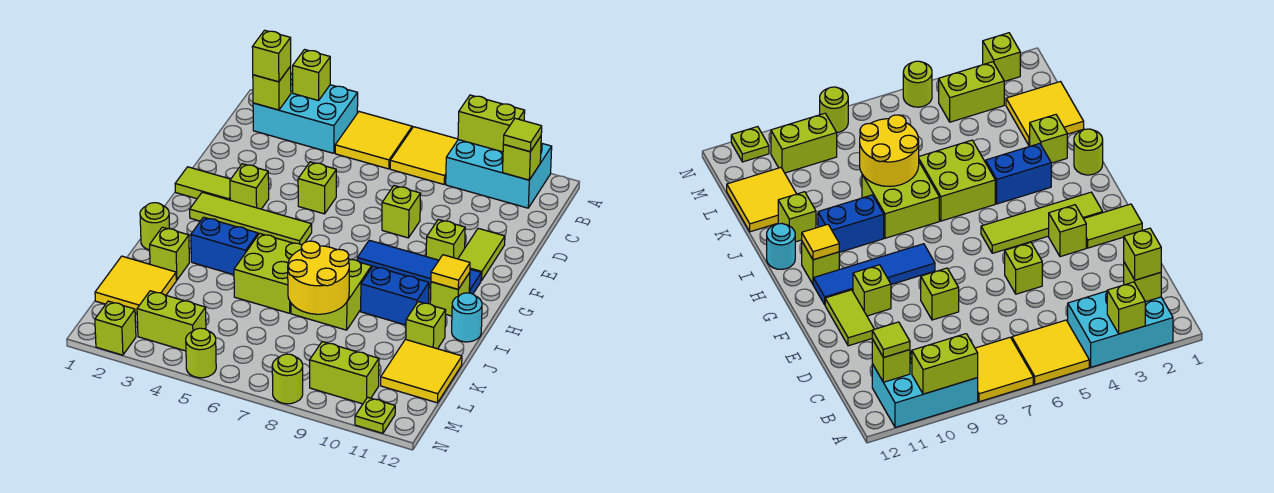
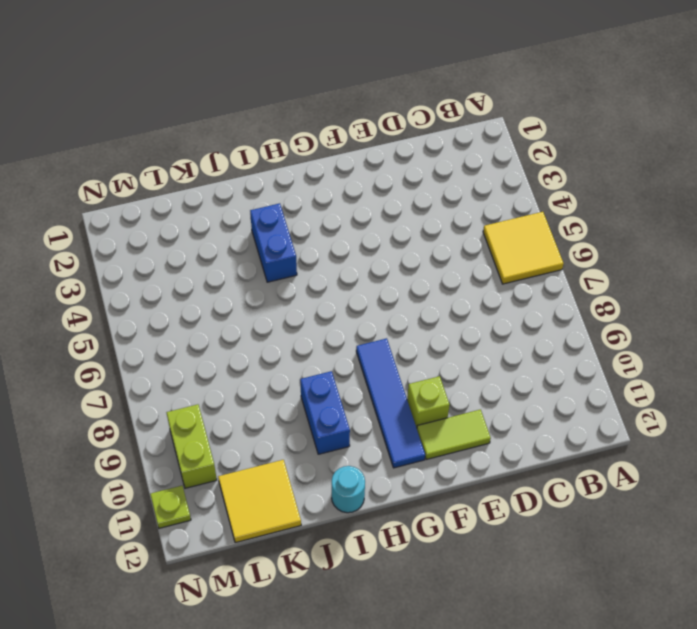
none -> cyan brick A2:B4 level 1
none -> yellow tile A7:B8 level 1
none -> cyan brick A9:B11 level 1
none -> lime brick E5 level 1

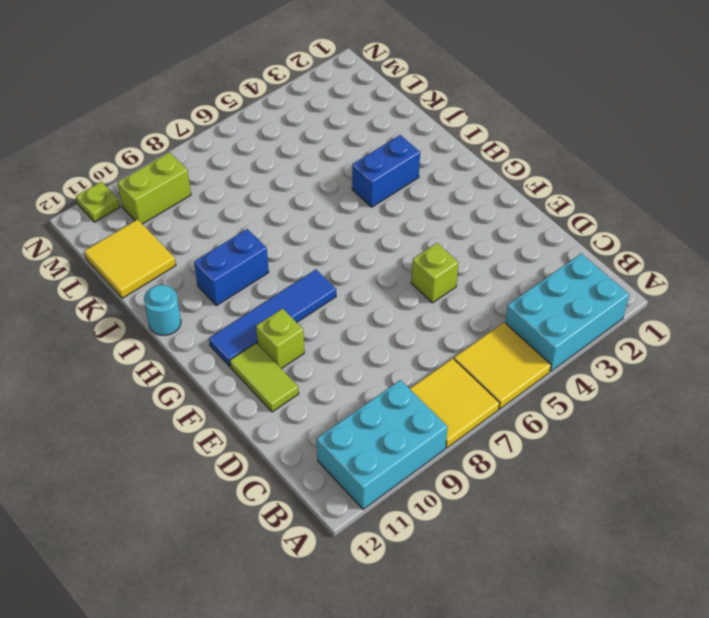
none -> lime brick E8 level 1
none -> lime tile F1:F2 level 1
none -> lime brick F3 level 1
none -> lime tile G2:G5 level 1

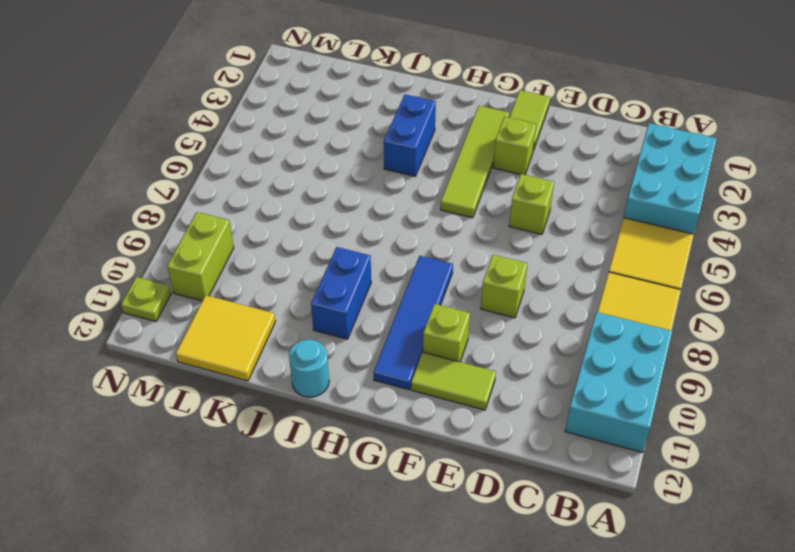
none -> lime brick H11 level 1
none -> lime round brick I1 level 1
none -> lime brick I5:J6 level 1
none -> lime brick I7:J8 level 1

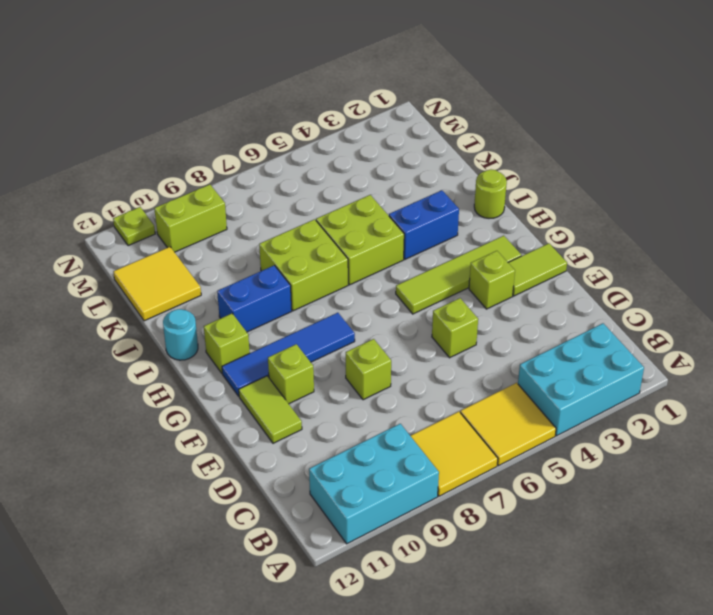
none -> lime brick J2 level 1
none -> lime brick J11 level 1
none -> yellow tile K1:L2 level 1
none -> lime brick M3:M4 level 1

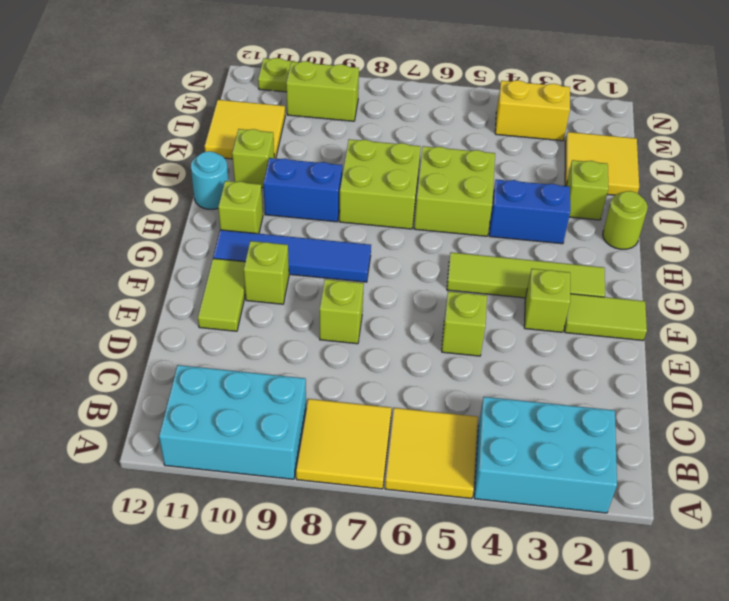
yellow brick M3:M4 level 1 -> lime brick M3:M4 level 1
none -> lime brick N2 level 1
none -> lime round brick N5 level 1
none -> lime round brick N8 level 1
none -> lime brick A3 level 2

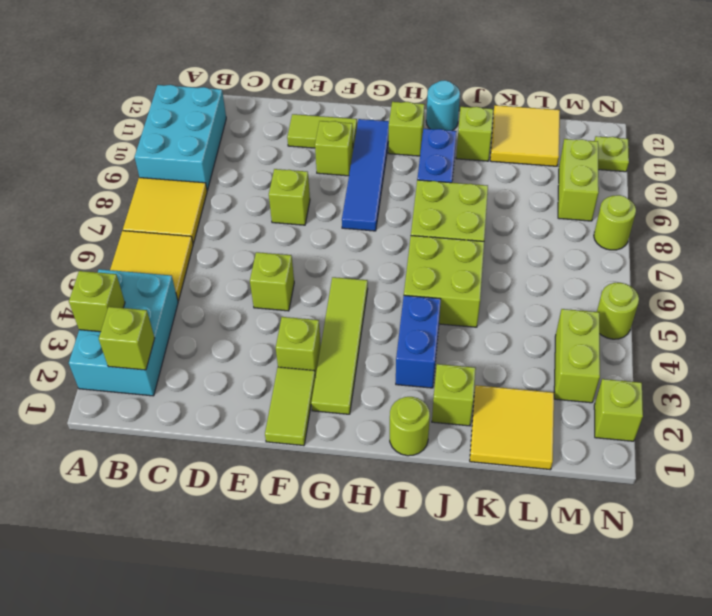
none -> lime brick A9:A10 level 2
none -> lime brick B11 level 2
none -> yellow tile H11 level 2
none -> yellow round brick J7:K8 level 2

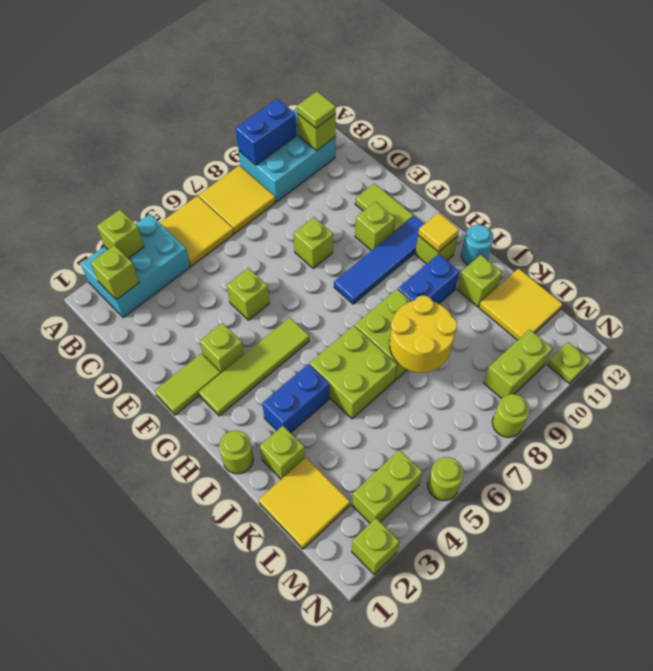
blue brick A9:A10 level 2 -> lime brick A9:A10 level 2
none -> lime brick B2 level 3

